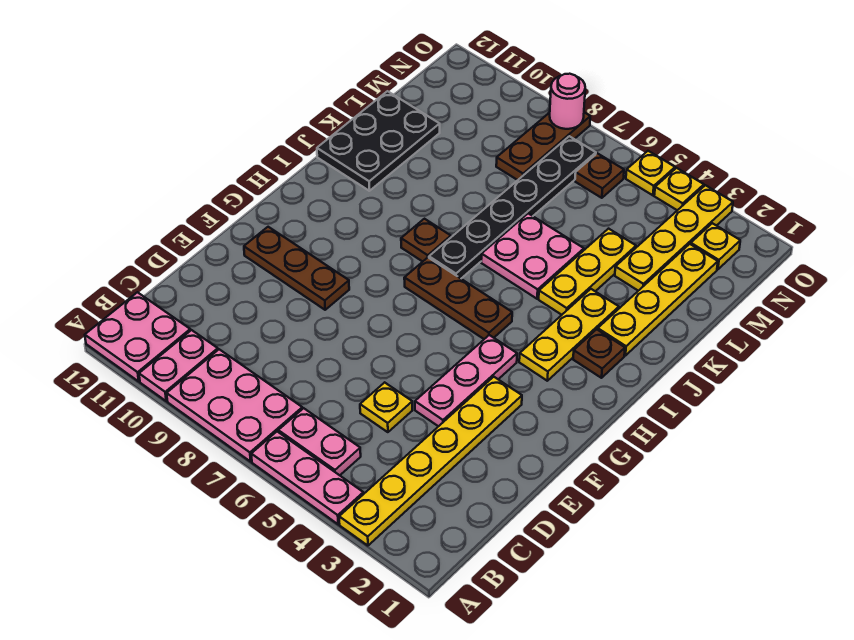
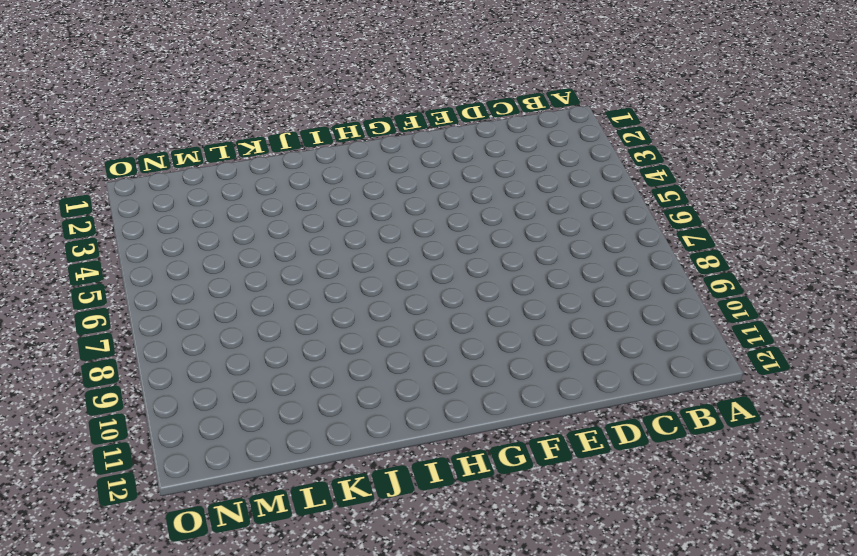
none -> yellow plate A3:F3 level 1
none -> pink plate A4:A6 level 1
none -> pink plate A7:B9 level 1

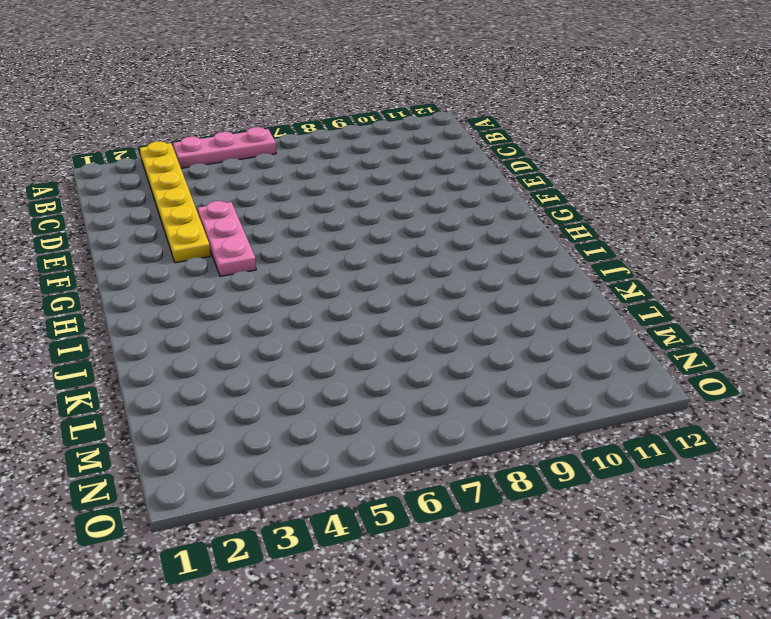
none -> pink plate A7:B9 level 1
none -> pink plate A10:B10 level 1
none -> pink plate A11:B12 level 1

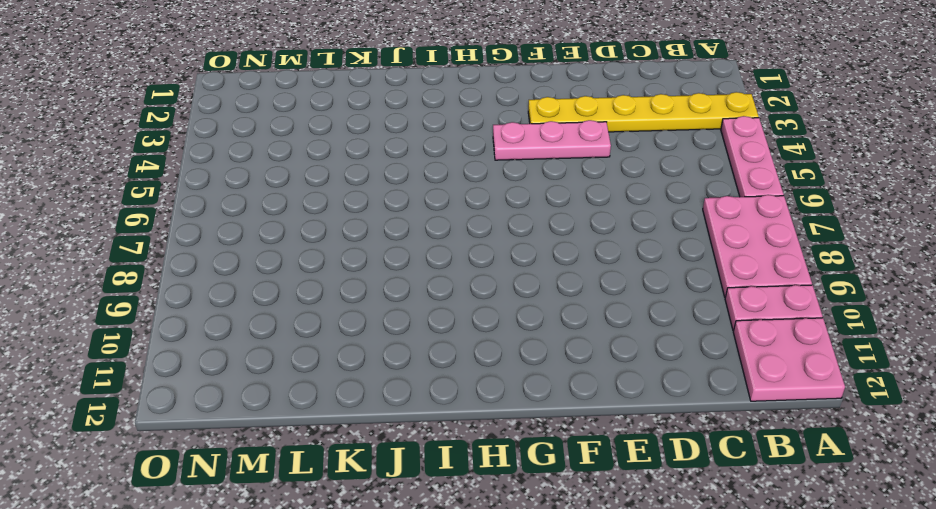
none -> pink plate B5:B6 level 1
none -> yellow plate D5 level 1
none -> brown plate F9:F11 level 1

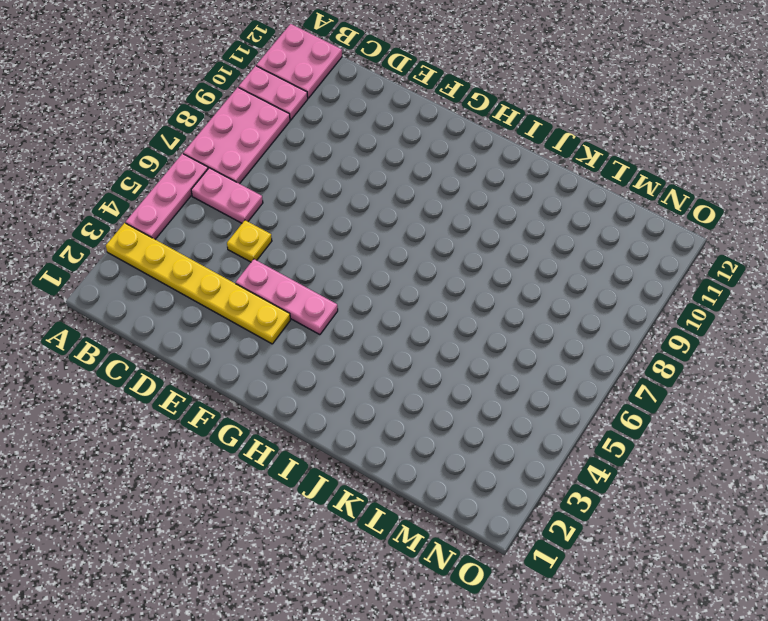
pink plate B6:C6 level 1 -> pink plate B5:B6 level 1
none -> brown plate F9:F11 level 1
none -> yellow plate H3:J3 level 1
none -> brown plate H5:H7 level 1

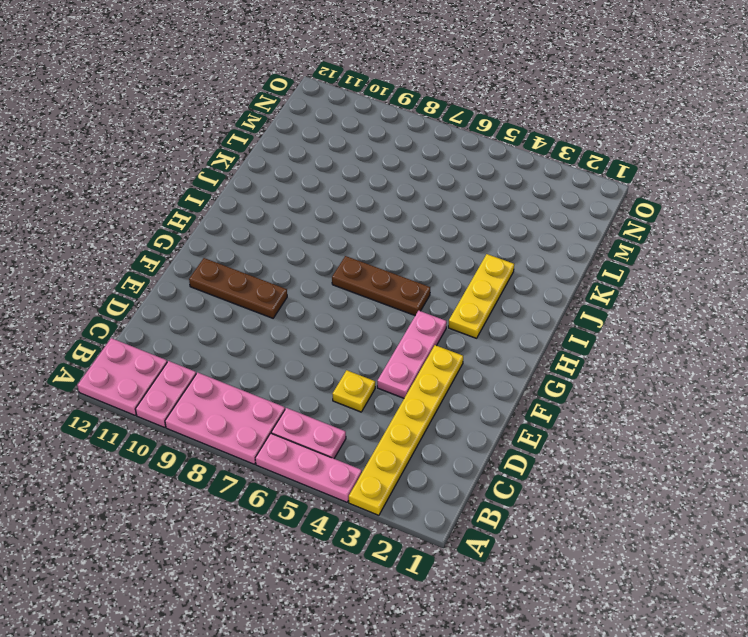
none -> brown plate I2 level 1
none -> black plate I7:N7 level 1
none -> brown plate I8 level 1

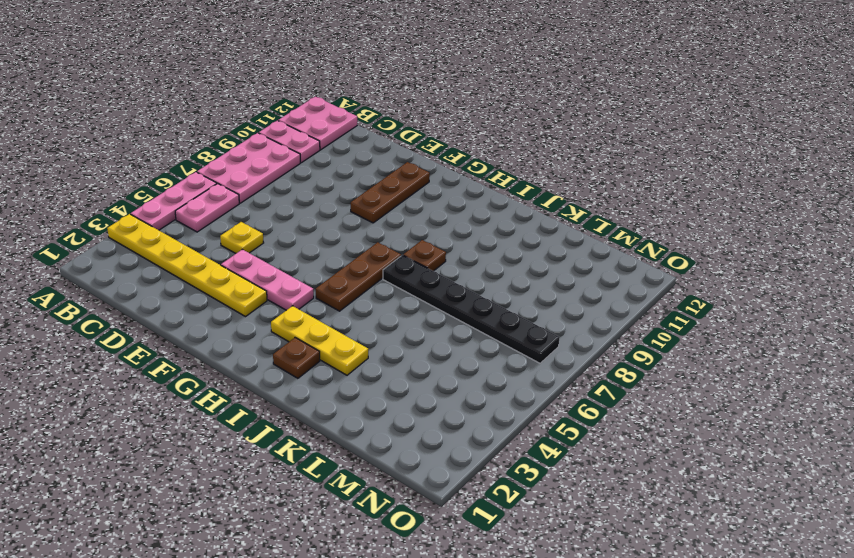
none -> yellow plate J2:M2 level 1
none -> yellow plate J4:L4 level 1
none -> pink plate J5:K6 level 1

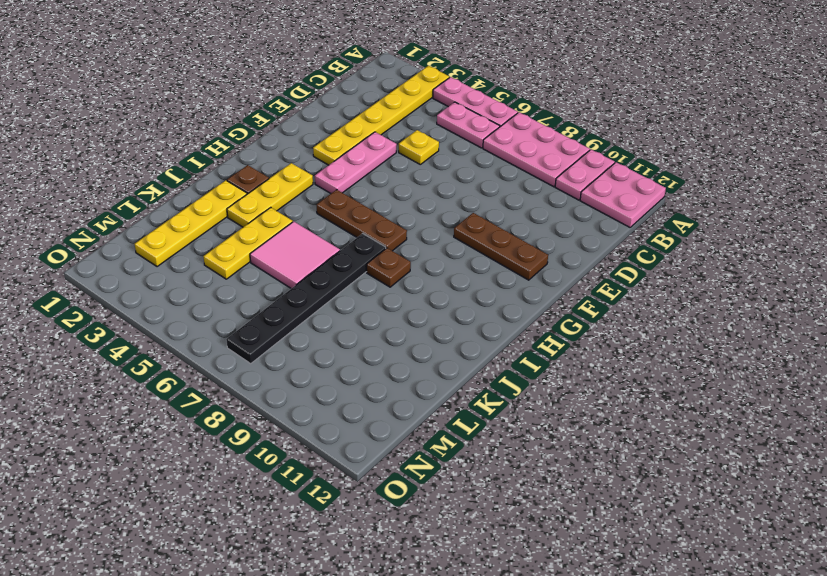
pink tile J5:K6 level 1 -> pink plate J5:K6 level 1
none -> black plate J11:L12 level 1
none -> yellow plate L3:O3 level 1
none -> brown plate M8:O8 level 1

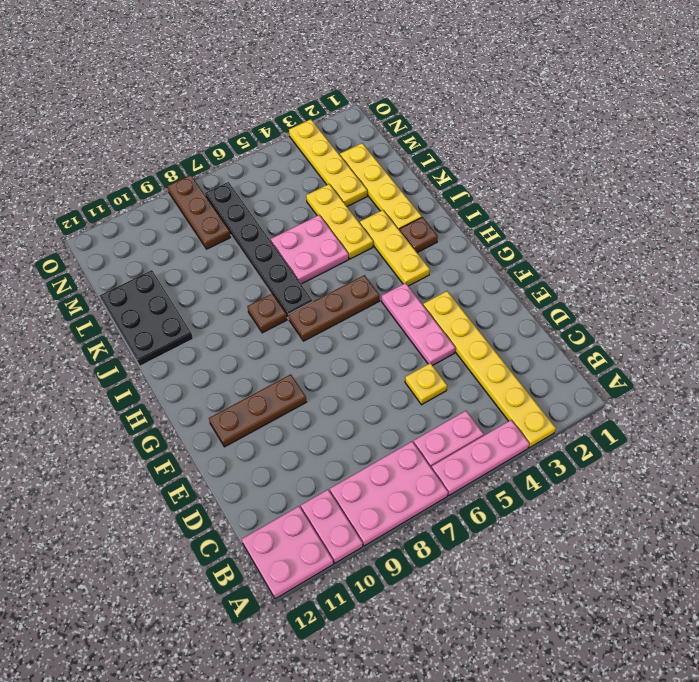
none -> yellow plate N2 level 1
none -> brown plate N6 level 1
none -> yellow plate O4 level 1

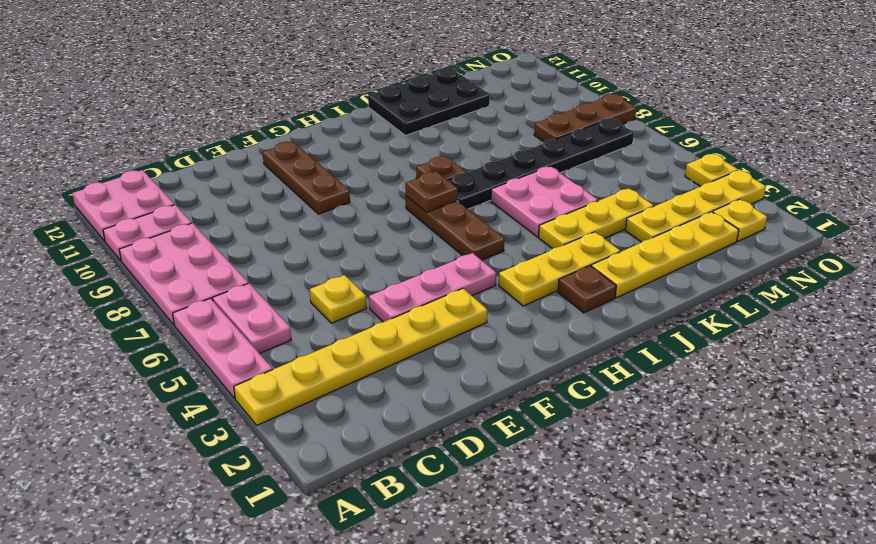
brown plate H7 level 2 -> brown plate N6 level 1
none -> yellow plate O5 level 1
none -> pink round brick O8 level 2

